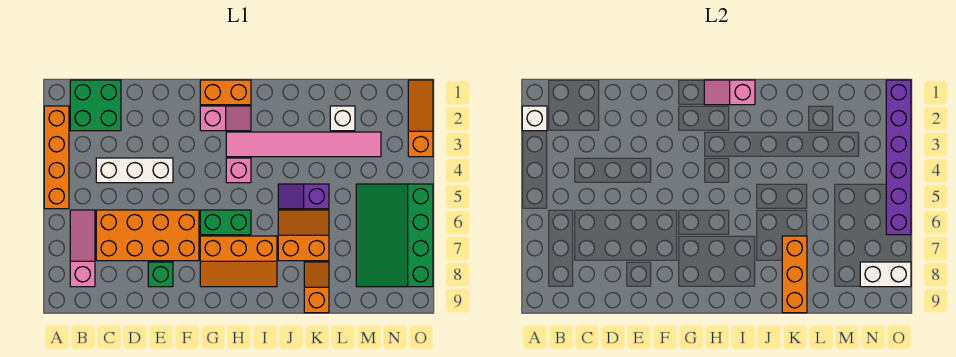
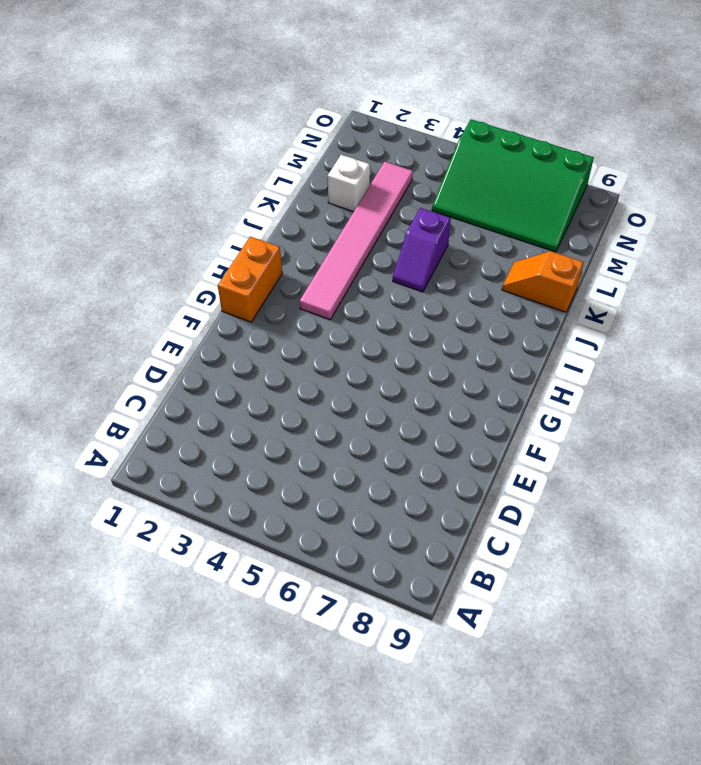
none -> orange brick A2:A5 level 1
none -> green brick B1:C2 level 1
none -> pink slope B6:B8 level 1 top 8

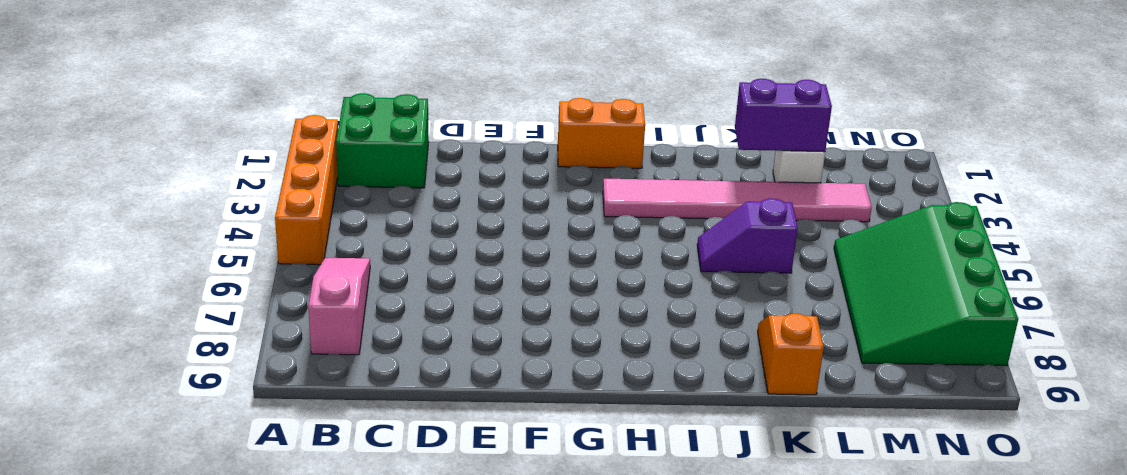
purple brick K2:L2 level 2 -> none
none -> white brick C4:E4 level 1
none -> orange brick C6:F7 level 1
none -> green brick E8 level 1

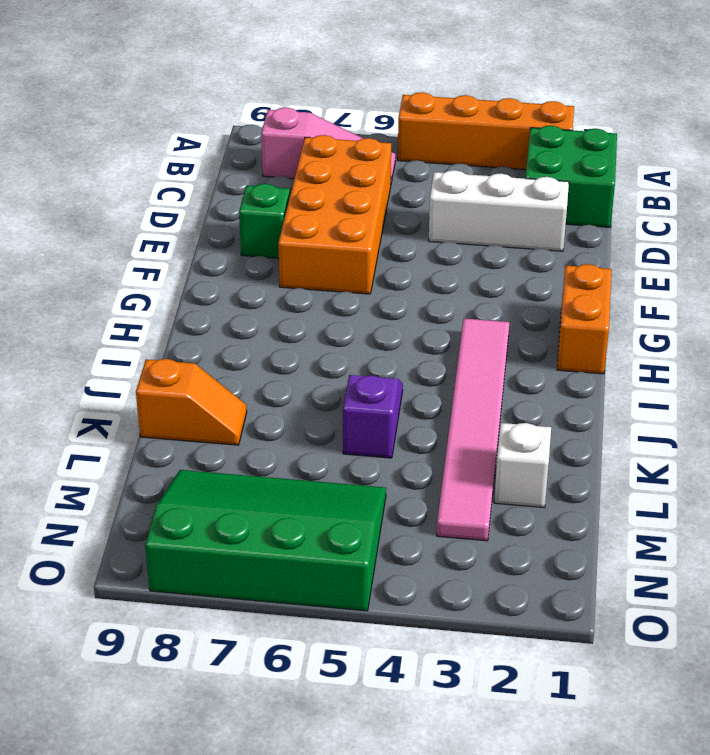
white brick D2:D4 level 1 -> white brick C4:E4 level 1
none -> pink slope G2:H2 level 1 top G
none -> green brick G6:H6 level 1
none -> orange slope G7:I8 level 1 top 7

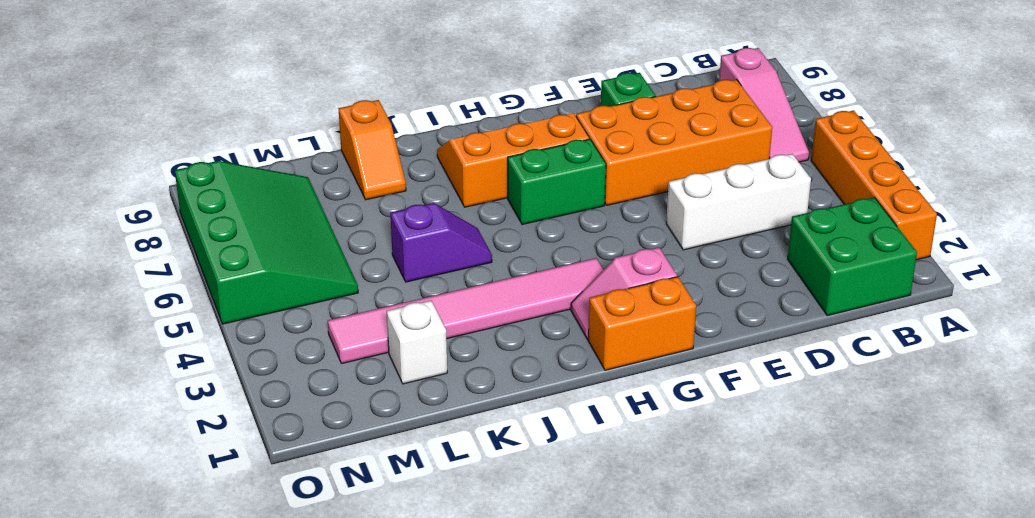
none -> pink brick H4 level 1
none -> orange slope J6:K7 level 1 top 7
none -> orange slope O1:O3 level 1 top 3

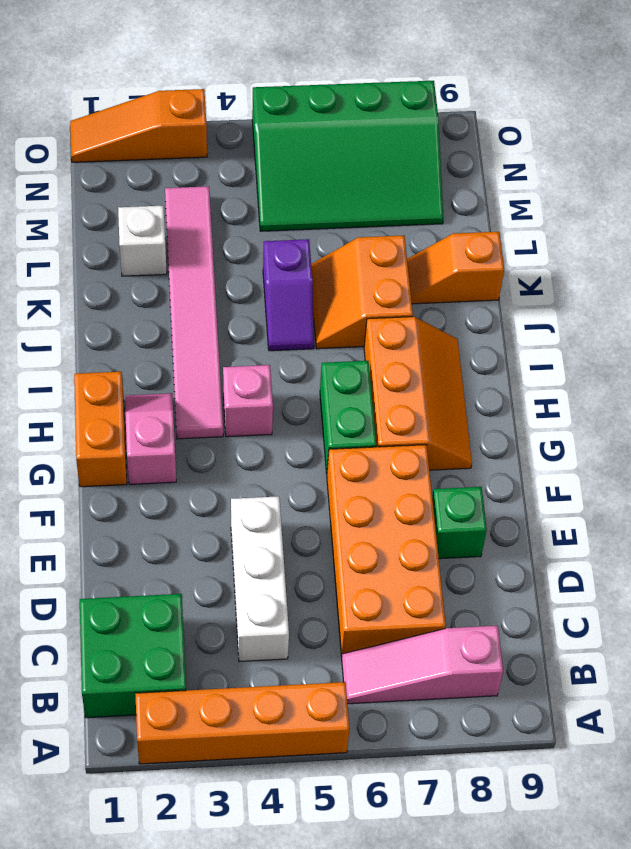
none -> white brick A2 level 2
none -> pink slope H1:I1 level 2 top I
none -> orange brick K7:K9 level 2

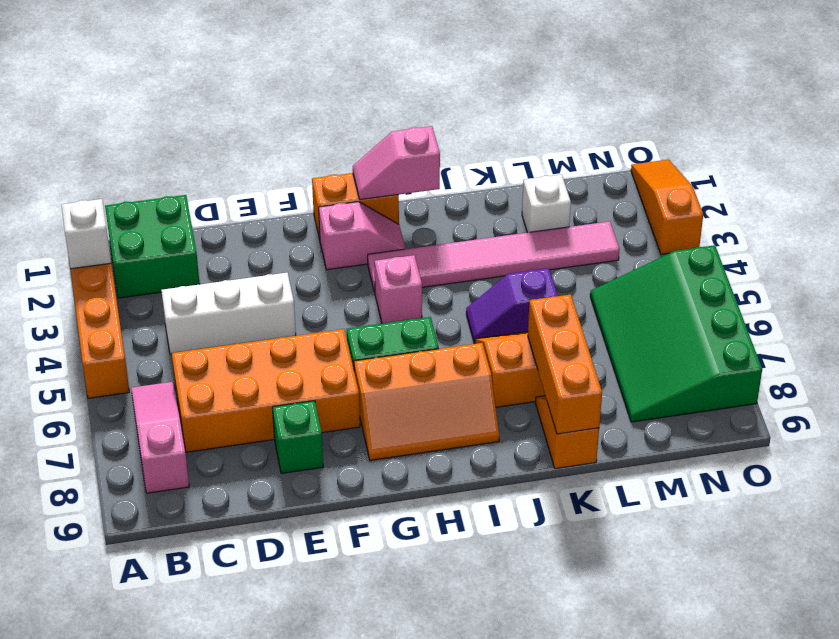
none -> white brick N8:O8 level 2
none -> purple brick O1:O6 level 2

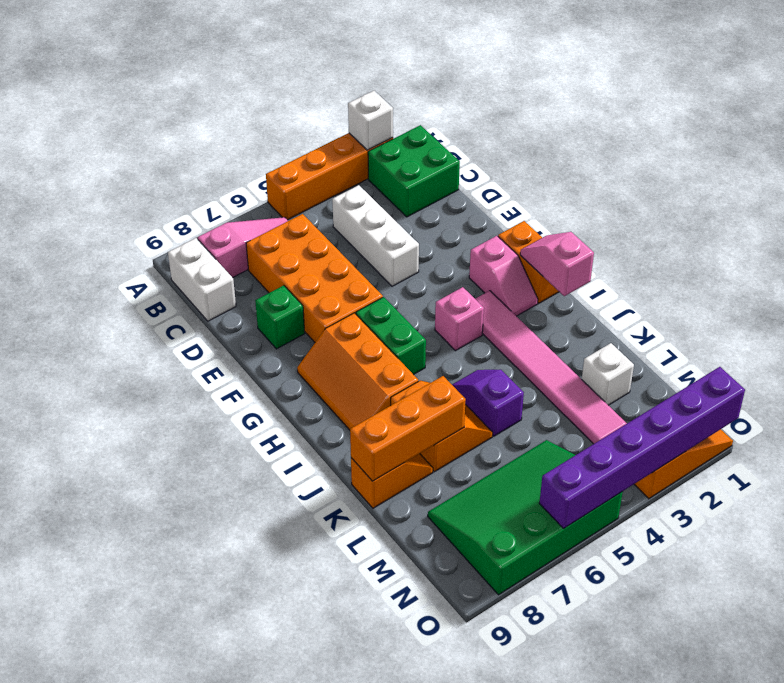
white brick B9:C9 level 1 -> white brick N8:O8 level 2

